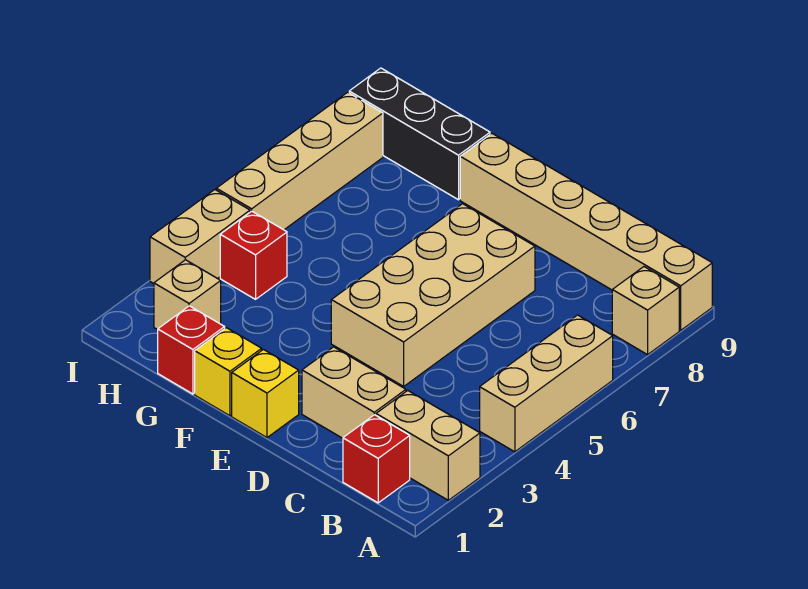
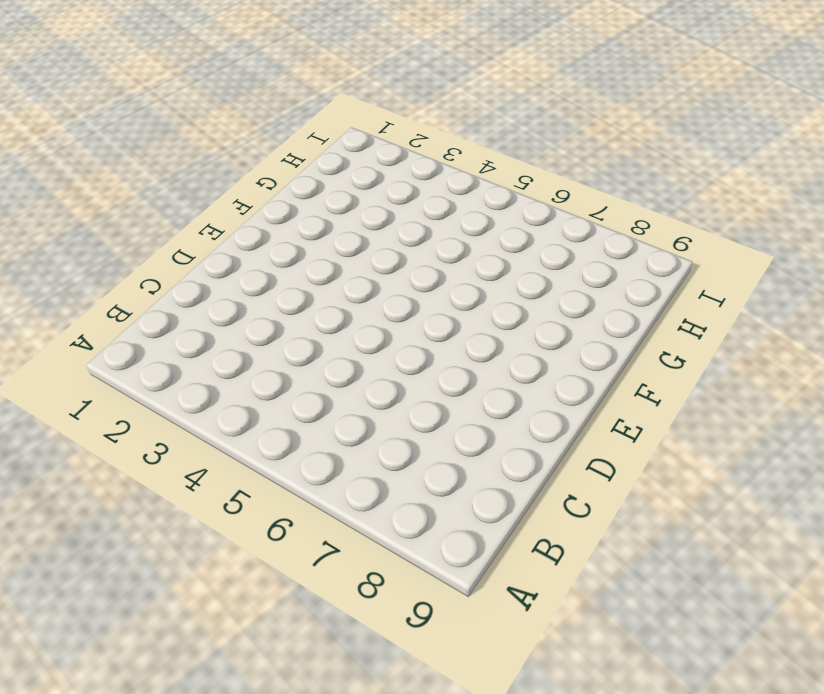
none -> tan brick A2:B2 level 1
none -> tan brick A4:A6 level 1
none -> tan brick A8 level 1

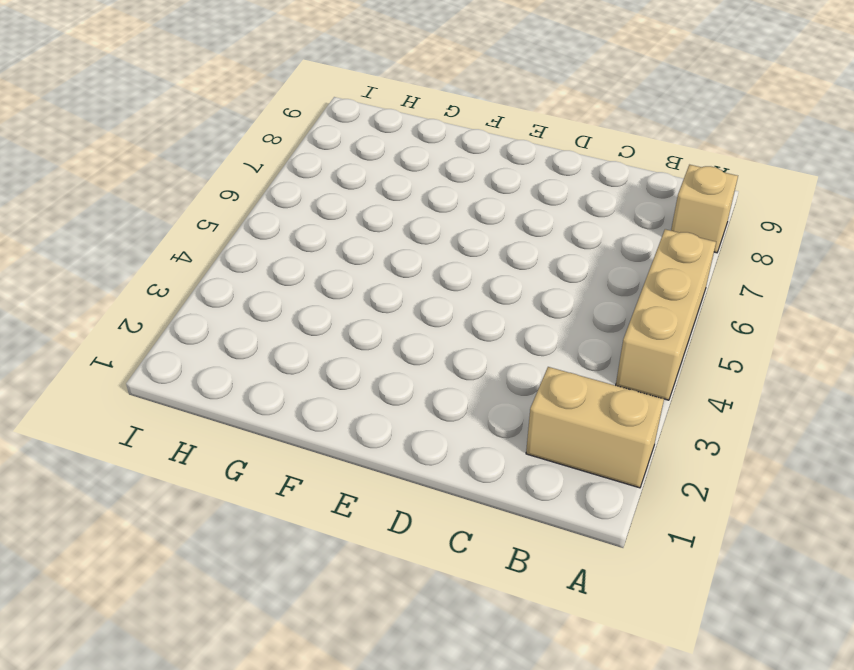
none -> tan brick A9:F9 level 1
none -> red brick B1 level 1
none -> tan brick C2:D2 level 1

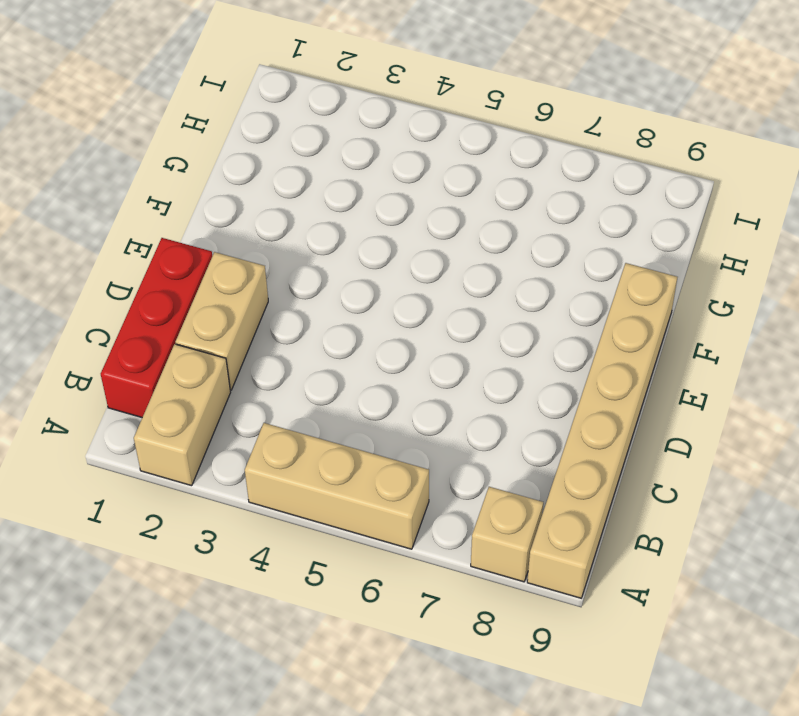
red brick B1:D1 level 1 -> red brick B1 level 1
none -> tan brick D4:E7 level 1
none -> yellow brick E1 level 1
none -> yellow brick F1 level 1

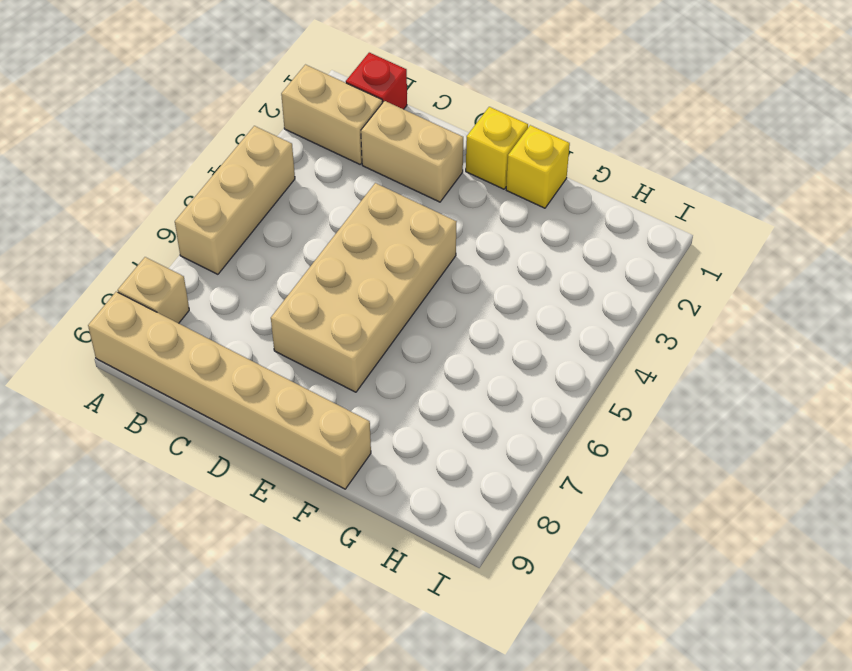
none -> red brick G1 level 1
none -> black brick G9:I9 level 1
none -> tan brick H2 level 1

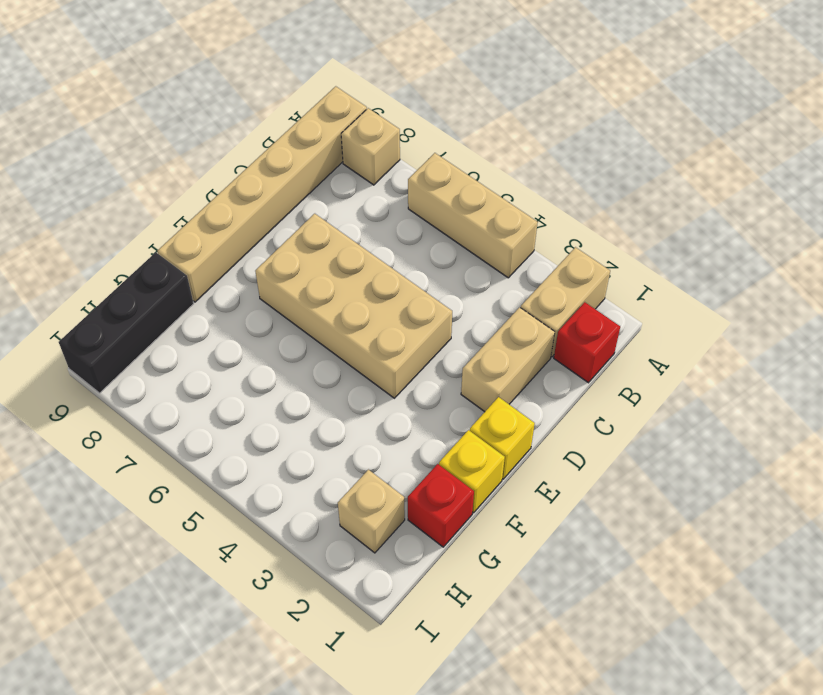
none -> red brick H4 level 1
none -> tan brick I3:I4 level 1
none -> tan brick I5:I8 level 1

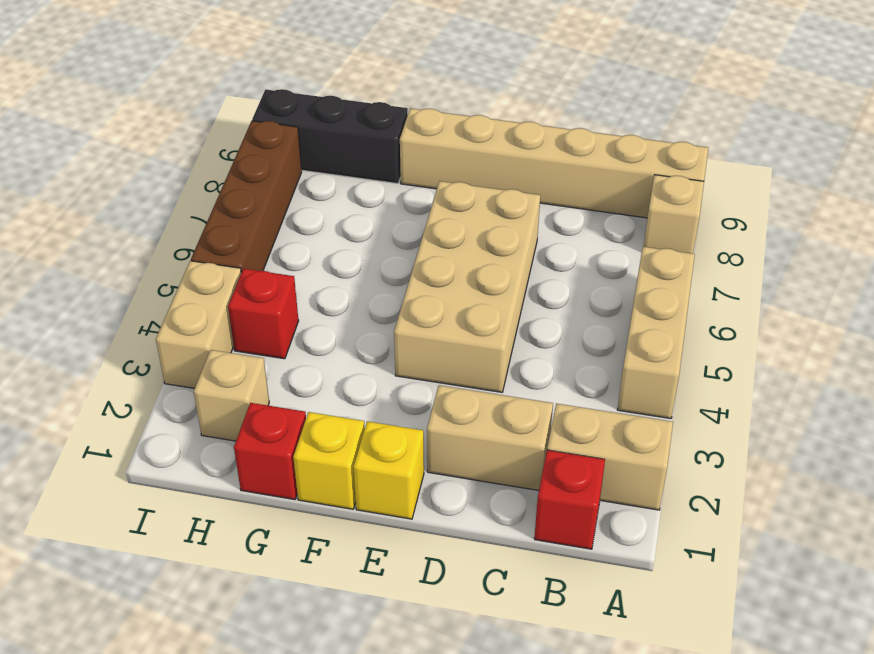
brown brick I5:I8 level 1 -> tan brick I5:I8 level 1

